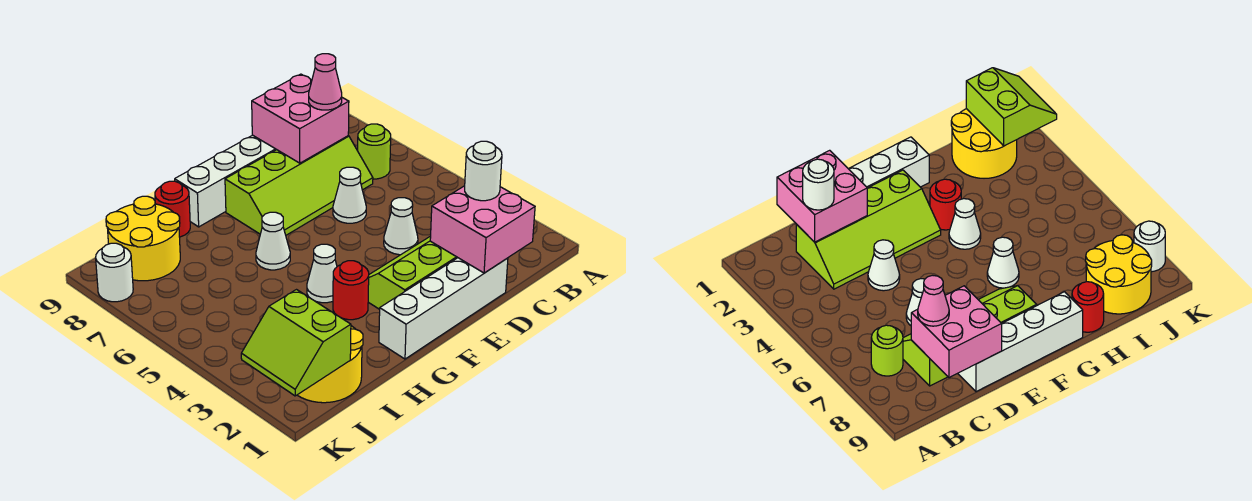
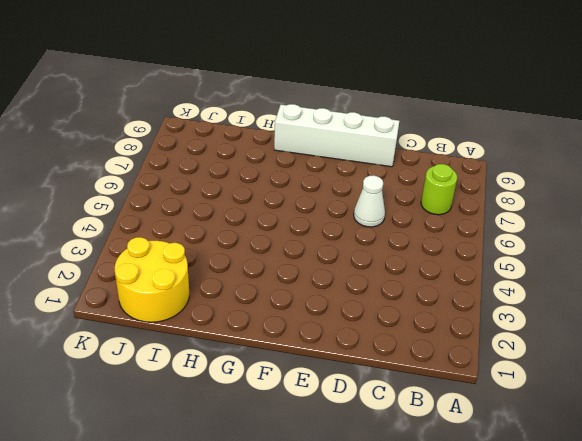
none -> lime slope C2:F3 level 1 top 2
none -> lime slope C7:F8 level 1 top 8
none -> white brick D1:G1 level 1

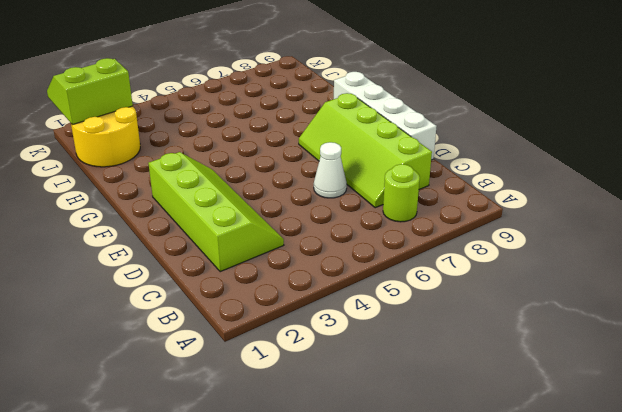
none -> white brick D1:G1 level 1
none -> white cone D4 level 1
none -> red round brick G3 level 1

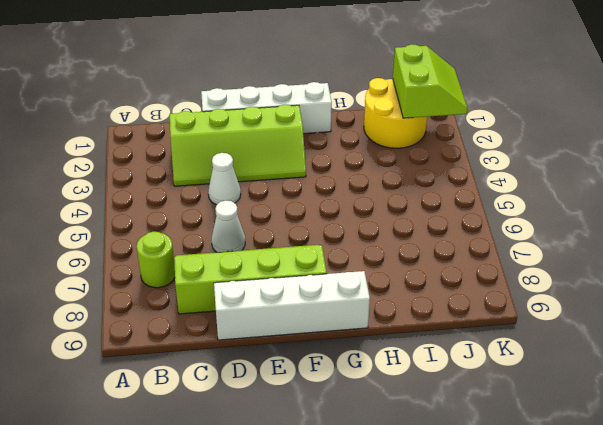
none -> red round brick G3 level 1
none -> white cone G4 level 1
none -> white cone G6 level 1

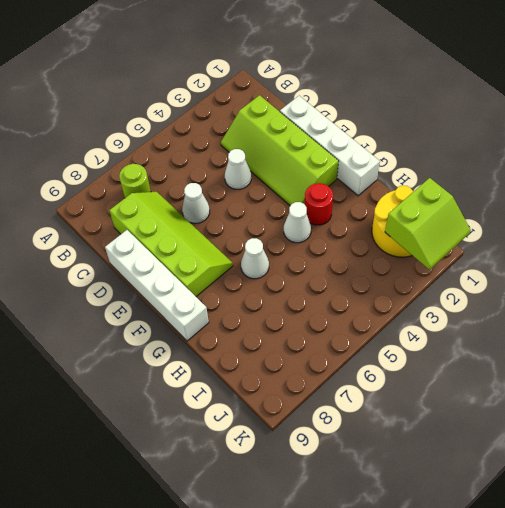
none -> red round brick H9 level 1
none -> yellow round brick I8:J9 level 1
none -> white round brick K8 level 1

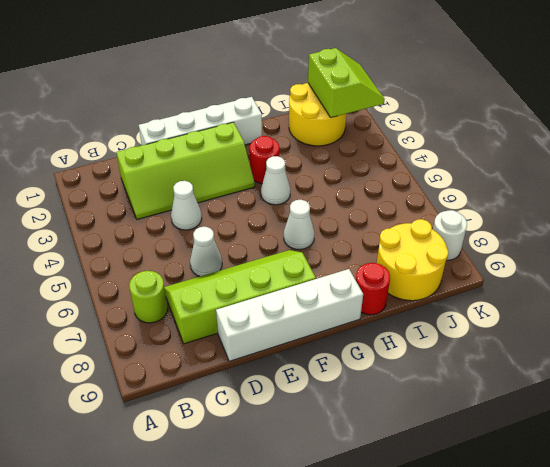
none -> pink brick C1:D2 level 2
none -> pink brick C8:D9 level 2
none -> white round brick C2 level 3

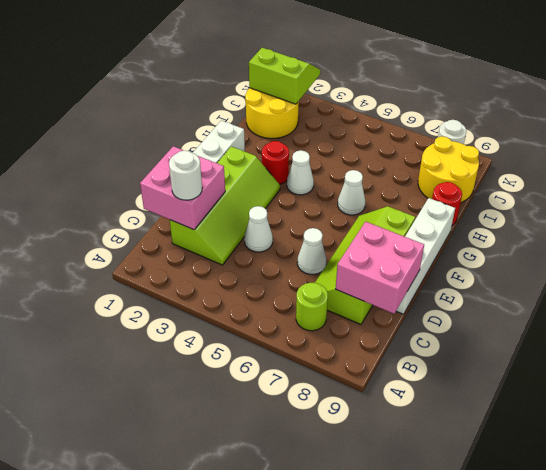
none -> pink cone C8 level 3

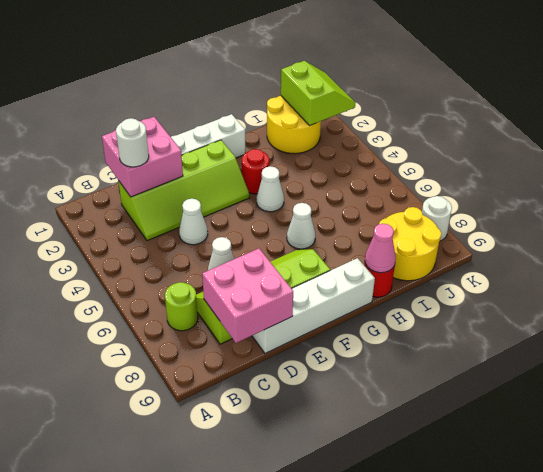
pink cone H9 level 2 -> pink cone C8 level 3

